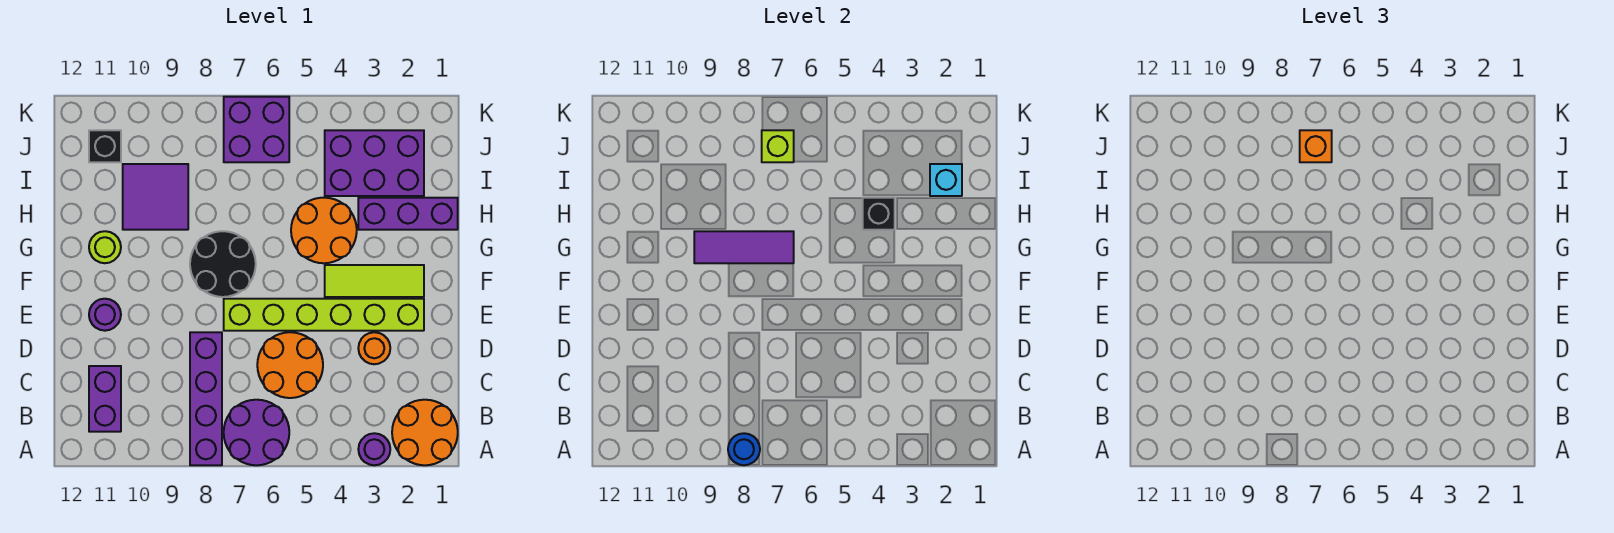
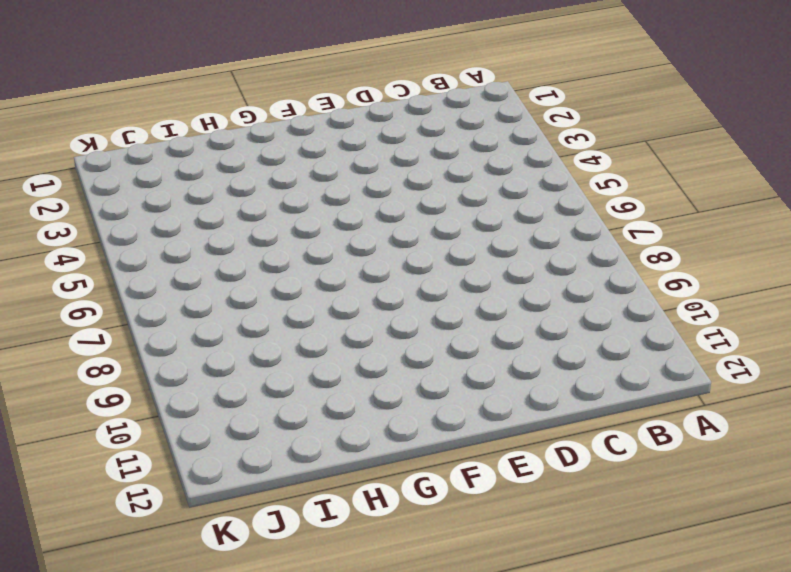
none -> orange round brick A1:B2 level 1
none -> purple round brick A3 level 1
none -> purple round brick A6:B7 level 1

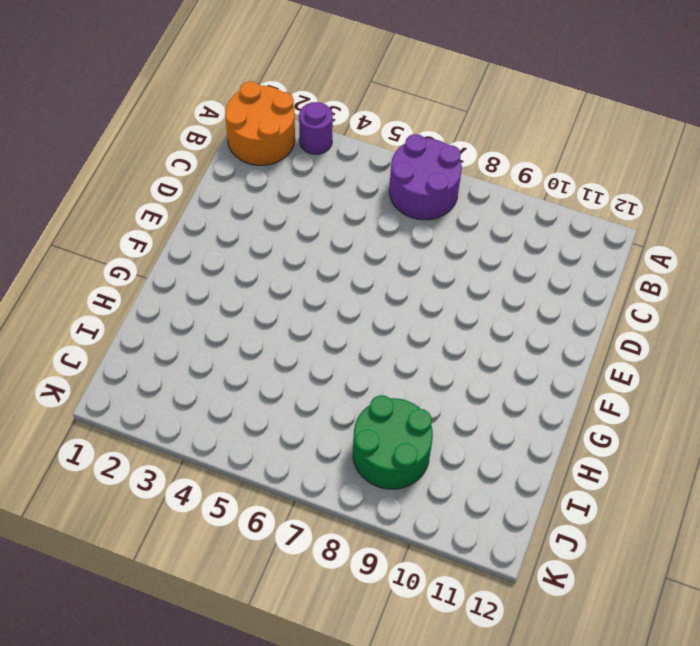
green round brick I8:J9 level 1 -> purple tile H9:I10 level 1
none -> purple brick A8:D8 level 1
none -> purple brick B11:C11 level 1
none -> orange round brick C5:D6 level 1

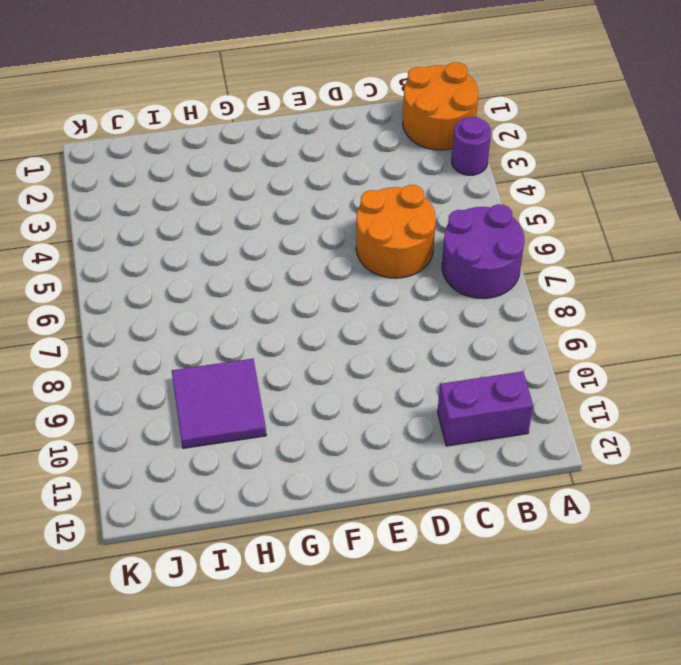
none -> purple brick A8:D8 level 1
none -> orange round brick D3 level 1
none -> lime brick E2:E7 level 1

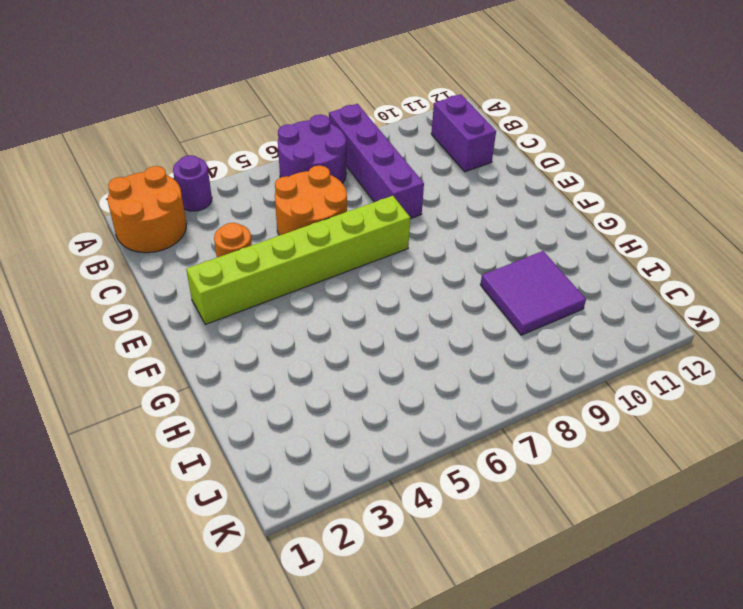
none -> purple round brick E11 level 1
none -> lime tile F2:F4 level 1
none -> black round brick F7:G8 level 1

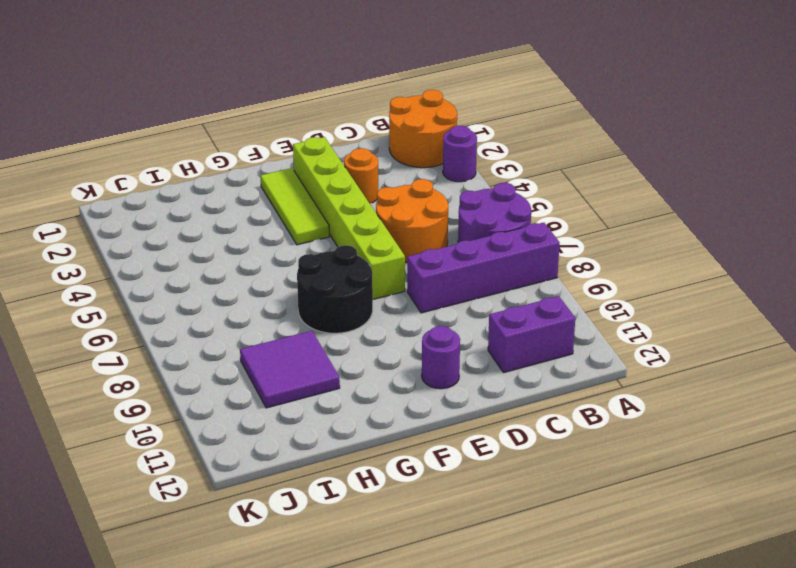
none -> orange round brick G4:H5 level 1
none -> lime round brick G11 level 1
none -> purple brick H1:H3 level 1

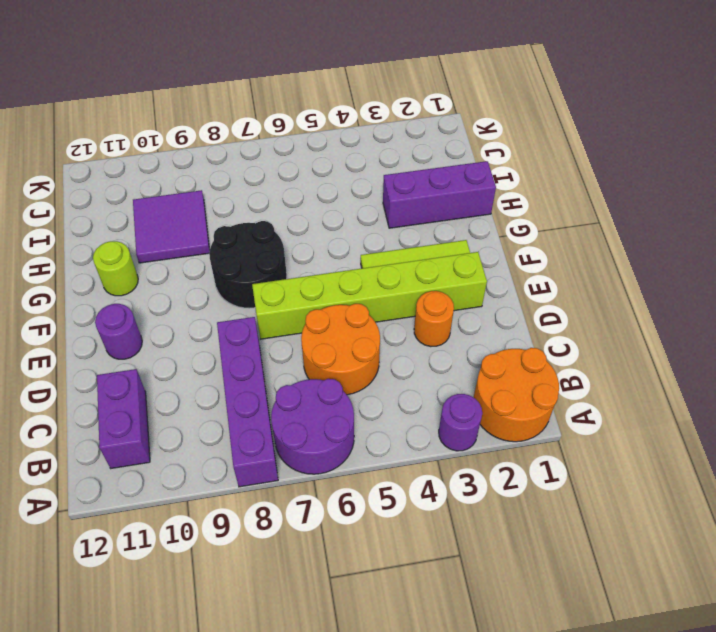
none -> orange round brick G4:H5 level 1
none -> purple brick I2:J4 level 1
none -> purple brick J6:K7 level 1

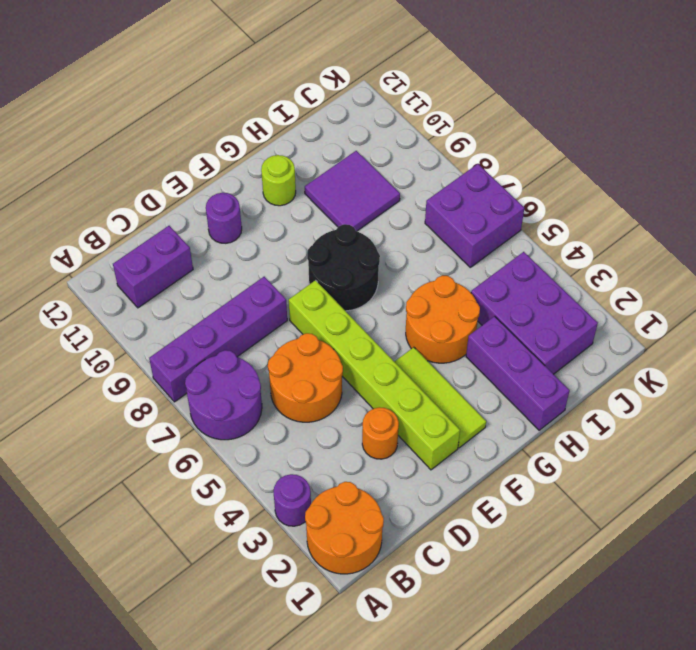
none -> black brick J11 level 1
none -> blue round brick A8 level 2
none -> purple tile G7:G9 level 2

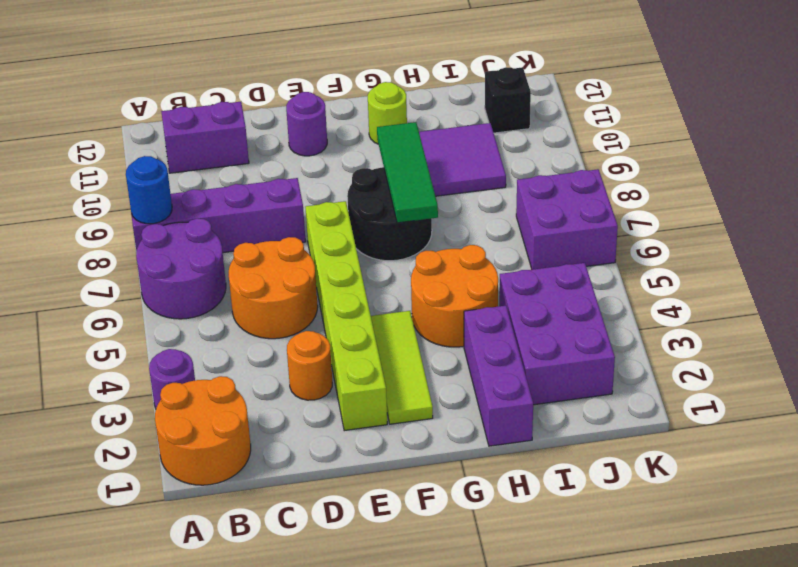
green tile G7:G9 level 2 -> purple tile G7:G9 level 2
none -> black brick H4 level 2
none -> cyan brick I2 level 2
none -> lime brick J7 level 2

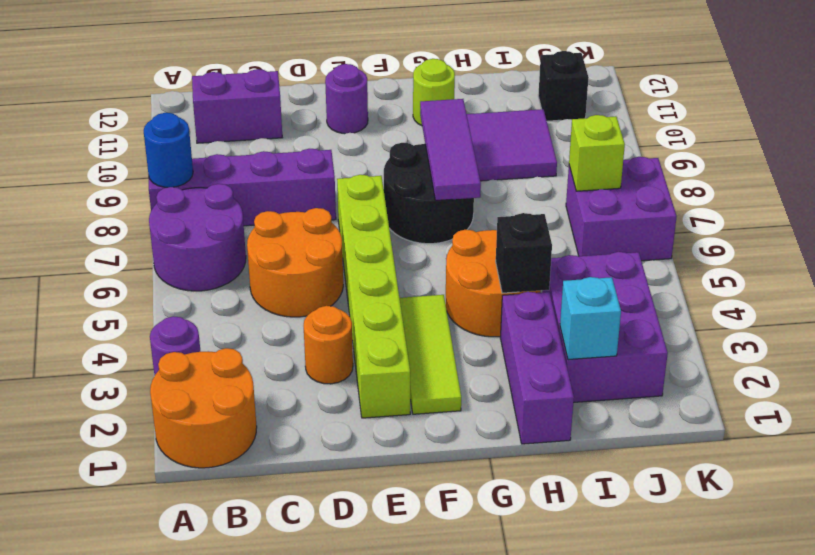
none -> orange brick J7 level 3

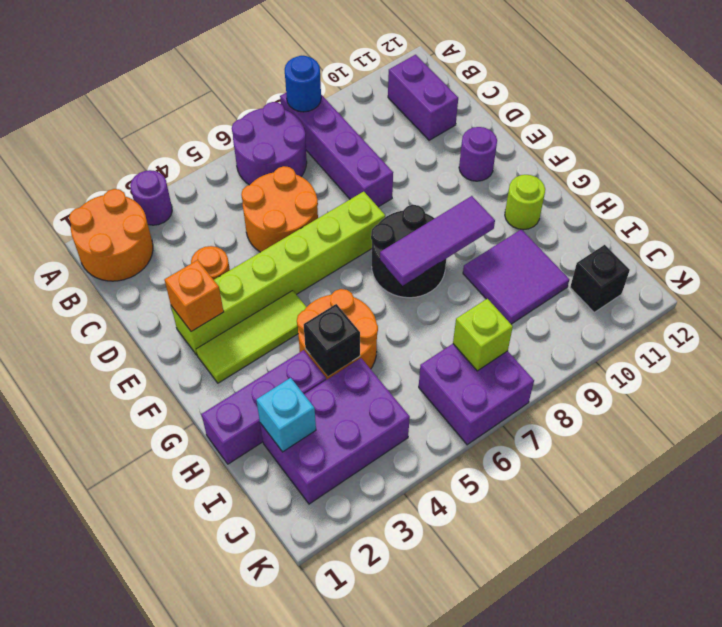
orange brick E2 level 2 -> orange brick J7 level 3

